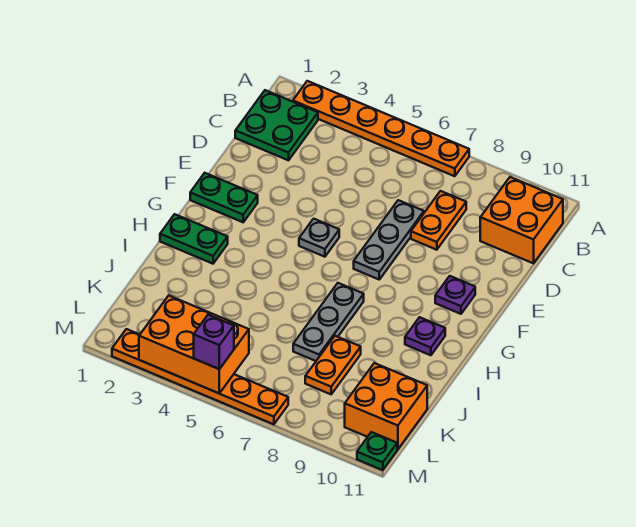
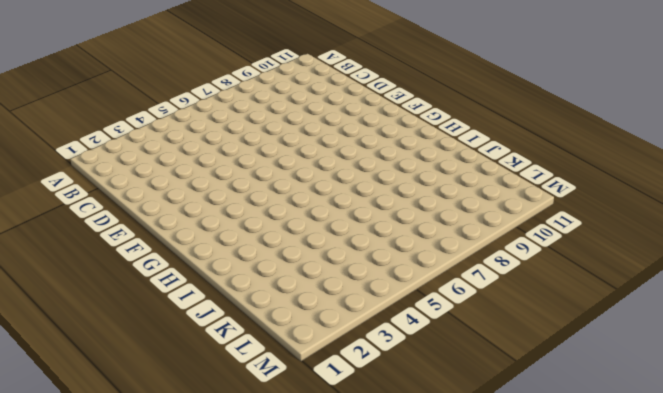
none -> orange plate A2:A7 level 1
none -> green plate B1:C2 level 1
none -> orange brick B10:C11 level 1

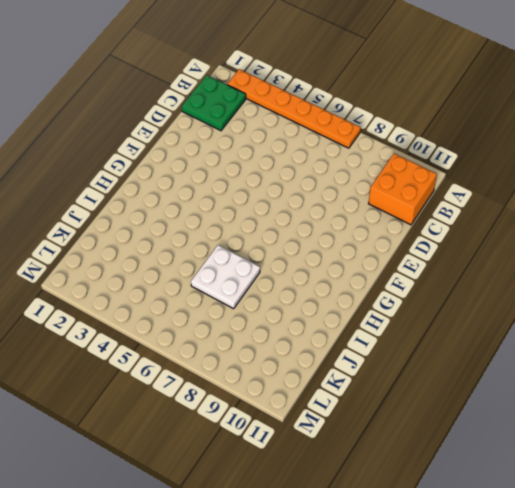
white plate I6:J7 level 1 -> grey plate H7:J7 level 1
none -> orange plate C8:D8 level 1
none -> grey plate D7:F7 level 1
none -> green plate F1:F2 level 1

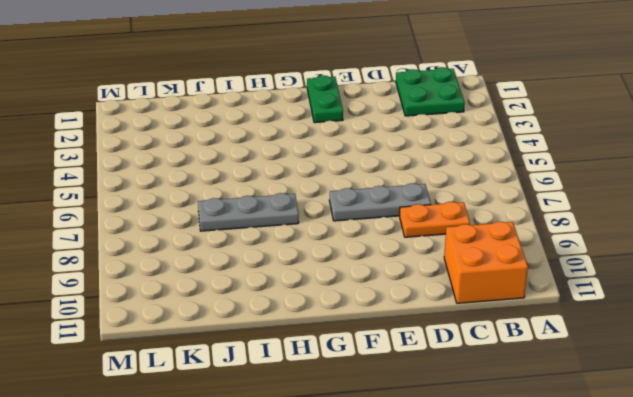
none -> orange plate A2:A7 level 1
none -> grey plate F5 level 1
none -> purple plate F10 level 1

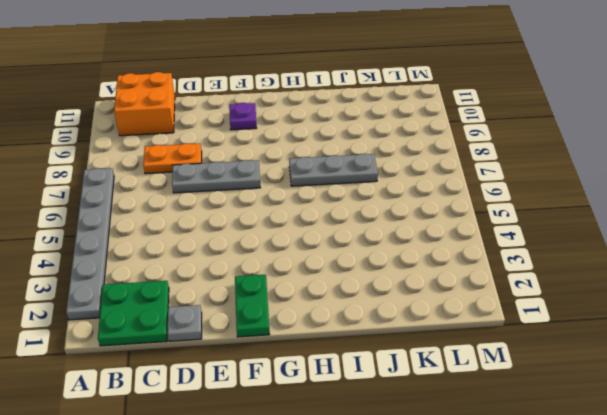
grey plate A2:A7 level 1 -> orange plate A2:A7 level 1
grey plate D1 level 1 -> grey plate F5 level 1
none -> green plate H1:H2 level 1
none -> purple plate H10 level 1
none -> orange plate J8:K8 level 1

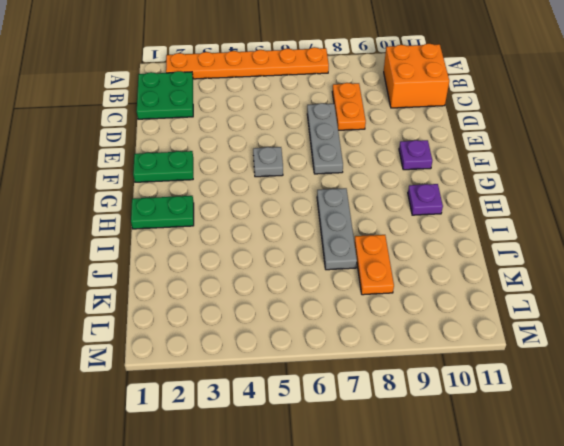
none -> orange brick K10:L11 level 1
none -> orange plate M2:M7 level 1
none -> green plate M11 level 1

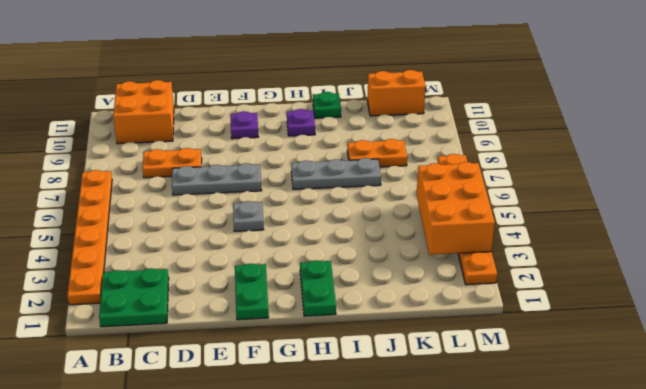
green plate I11 level 1 -> green plate M11 level 1
orange brick K11:L11 level 1 -> orange brick K10:L11 level 1
none -> purple brick M5 level 3

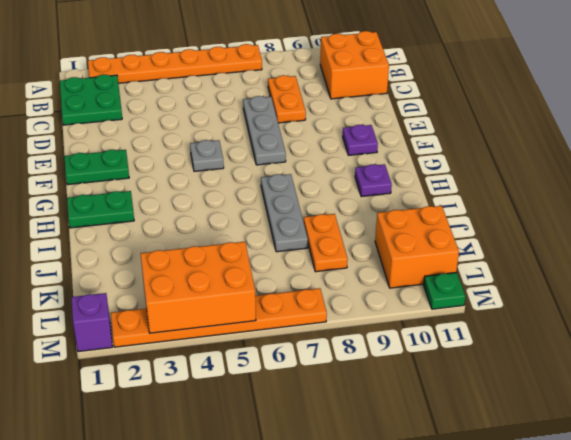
purple brick M1 level 1 -> purple brick M5 level 3

